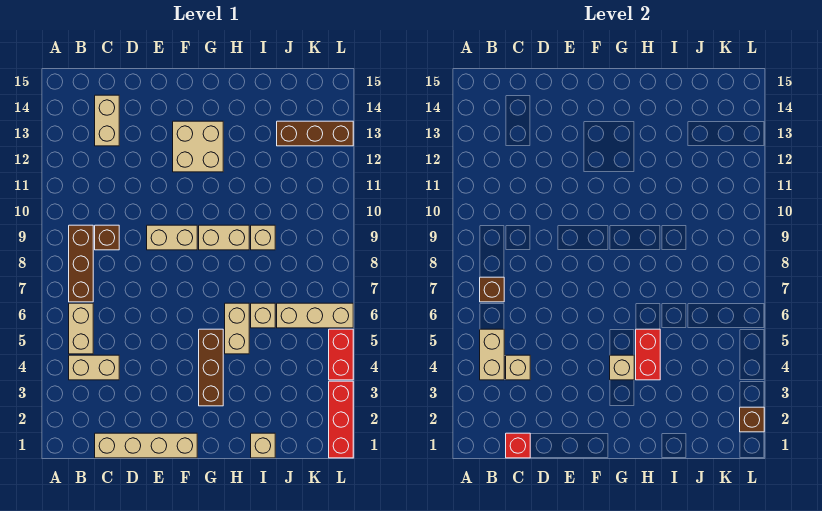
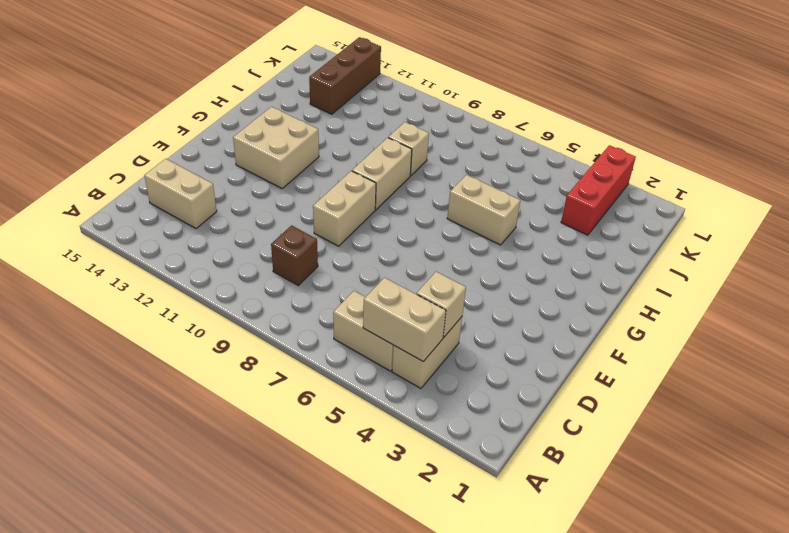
red brick J3:L3 level 1 -> red brick L1:L3 level 1
none -> brown brick B7:B9 level 1
none -> tan brick C1:F1 level 1
none -> brown brick G3:G5 level 1

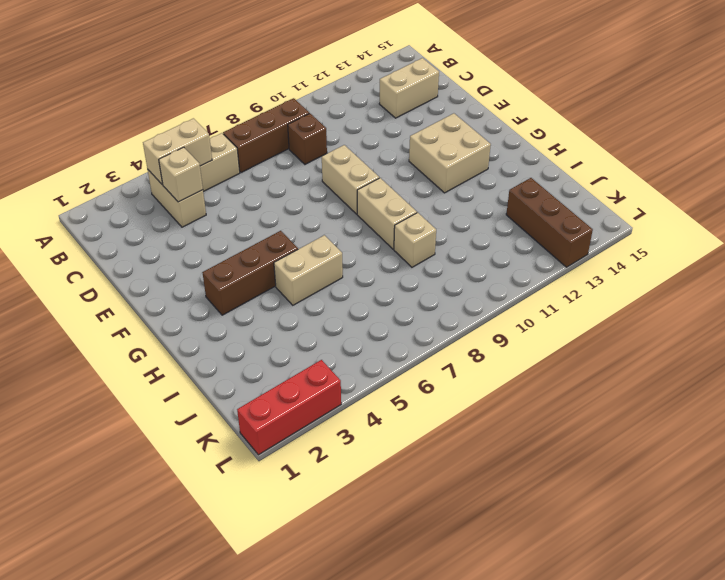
none -> tan brick C1:F1 level 1
none -> tan brick I1 level 1
none -> tan brick I6 level 1

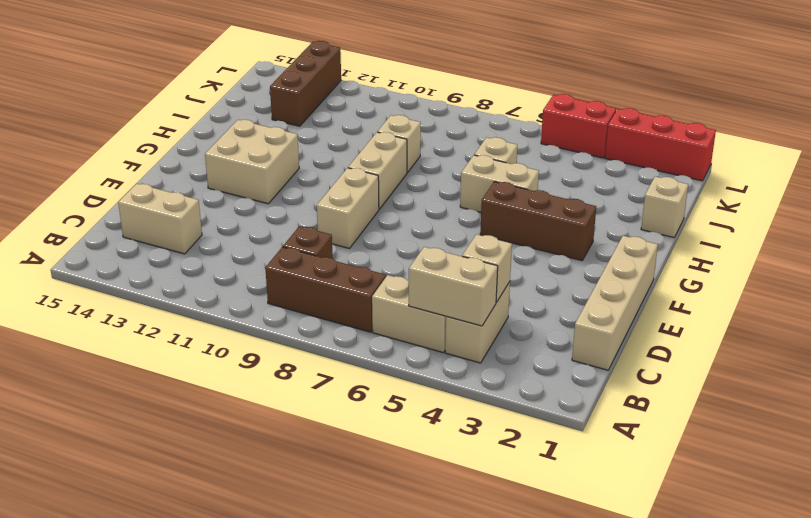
none -> tan brick J6:L6 level 1
none -> brown brick B7 level 2
none -> red brick C1 level 2

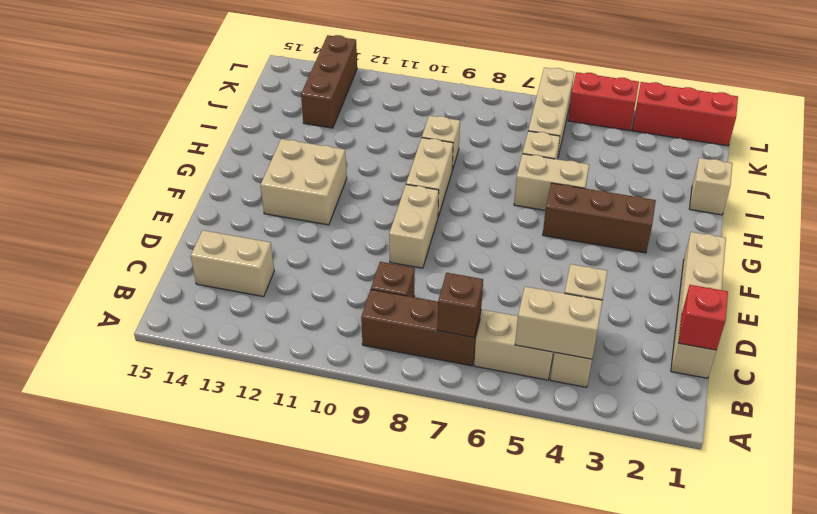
none -> tan brick G4 level 2
none -> red brick H4:H5 level 2
none -> brown brick L2 level 2

